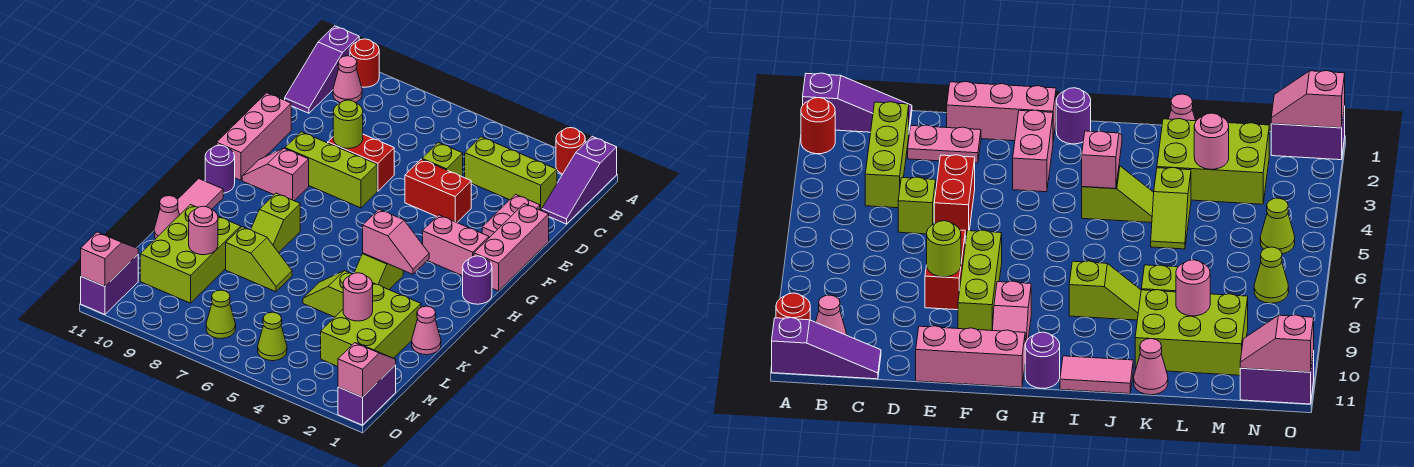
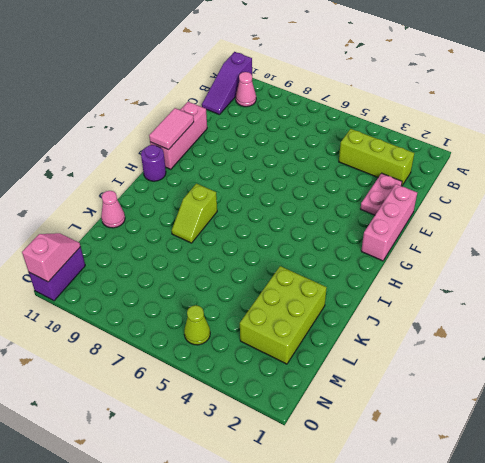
pink tile F11:G11 level 2 -> pink tile I11:J11 level 1
none -> purple slope A1:C1 level 1 top A
none -> red round brick A2 level 1
none -> red round brick A10 level 1
none -> lime brick D5 level 1

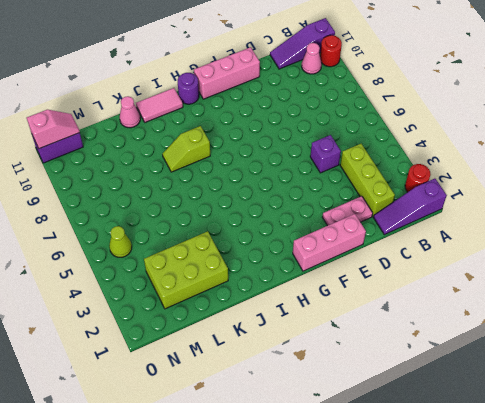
purple brick D5 level 1 -> lime brick D5 level 1
none -> red brick E4:E5 level 1
none -> red brick E7:E8 level 1
none -> lime brick F7:F9 level 1
none -> pink brick G2:G3 level 1

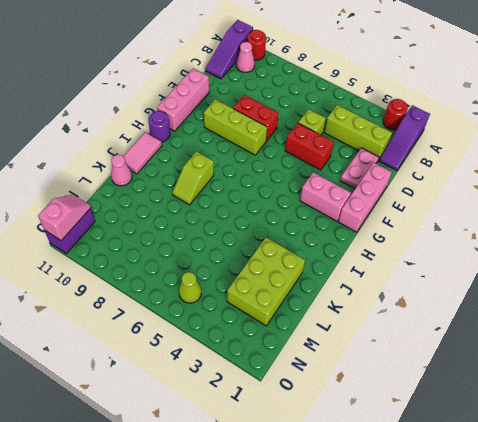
none -> pink slope G9:G10 level 1 top 9
none -> purple round brick H1 level 1
none -> lime slope I4:J4 level 1 top I
none -> pink cone K1 level 1

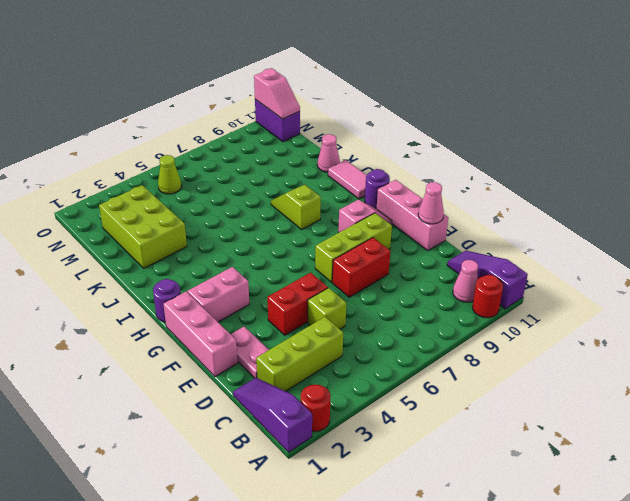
pink cone E11 level 2 -> pink cone K1 level 1
none -> lime slope I4:J4 level 1 top I
none -> lime slope K4:K5 level 1 top 4
none -> lime slope K7:K8 level 1 top 8
none -> lime brick K9:M10 level 1

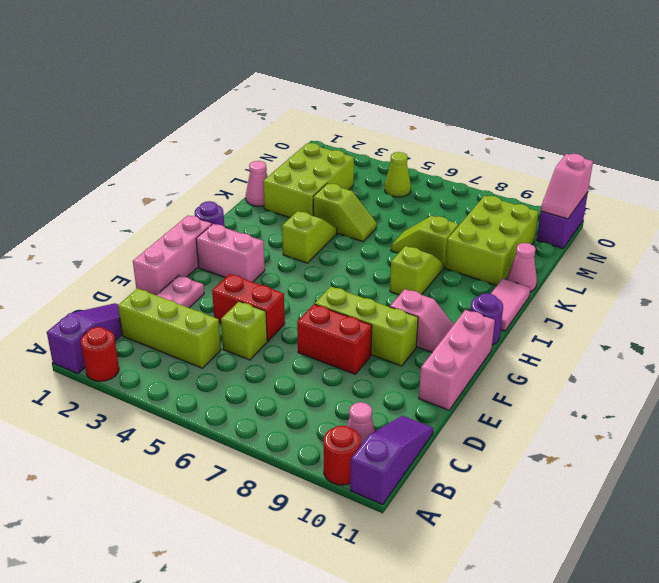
none -> purple brick N1:O1 level 1
none -> lime cone N7 level 1
none -> lime round brick E8 level 2
none -> pink slope I3:I4 level 2 top 4

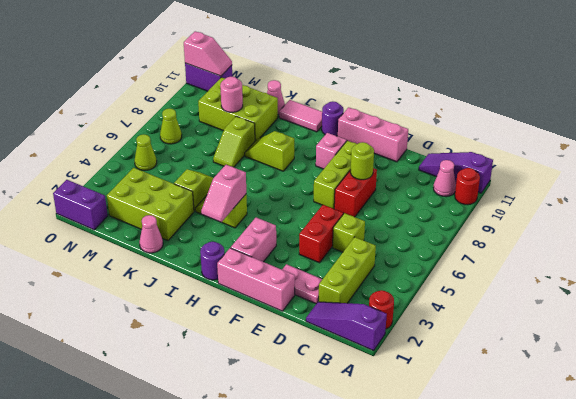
none -> pink round brick L3 level 2
none -> pink slope N1:O1 level 2 top O

